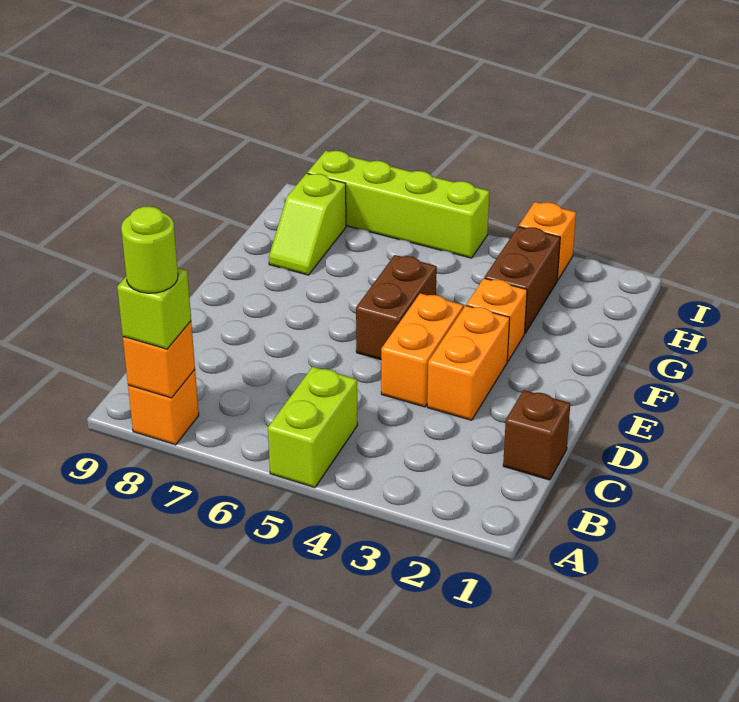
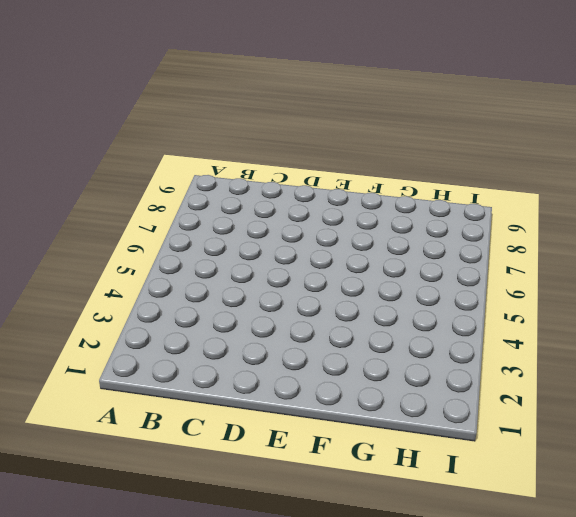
none -> lime brick A5:B5 level 1
none -> orange brick A8 level 1
none -> brown brick C1 level 1

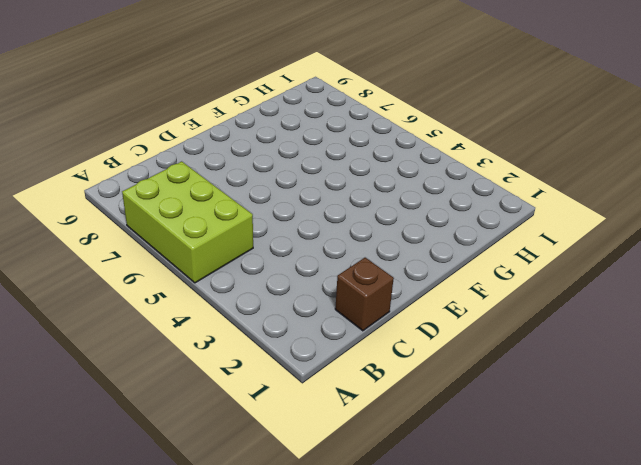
lime brick A5:B7 level 1 -> lime brick A5:B5 level 1
none -> orange brick A8 level 1
none -> orange brick D3:E3 level 1
none -> orange brick D4:E4 level 1

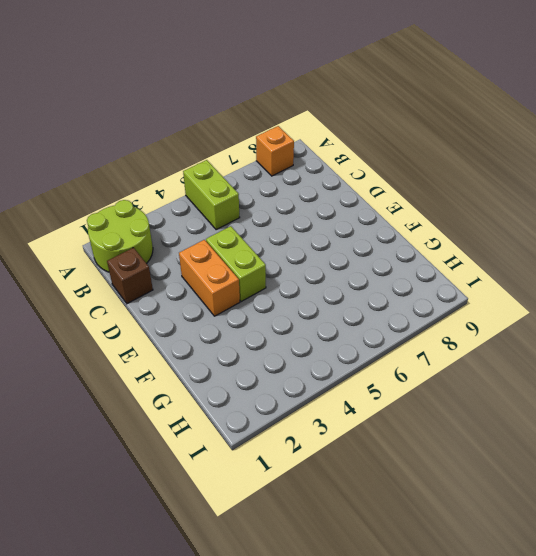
lime round brick A1:B2 level 1 -> none
lime brick D4:E4 level 1 -> orange brick D4:E4 level 1
none -> brown brick E5:F5 level 1
none -> orange brick F3 level 1
none -> brown brick G3:H3 level 1

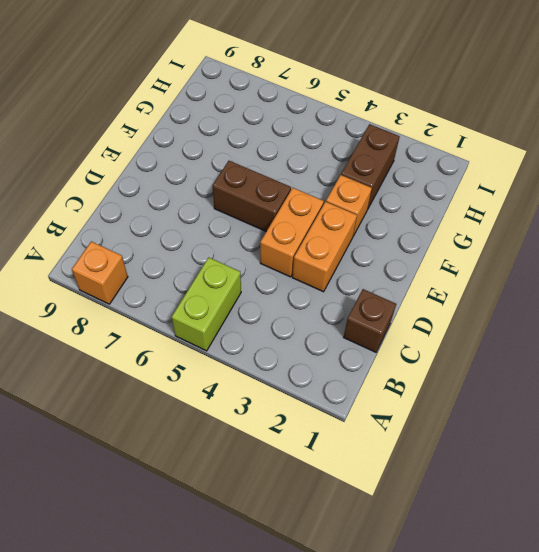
brown brick E5:E6 level 1 -> brown brick E5:F5 level 1
none -> lime slope G8:H8 level 1 top H
none -> orange brick I3 level 1
none -> lime brick I5:I8 level 1

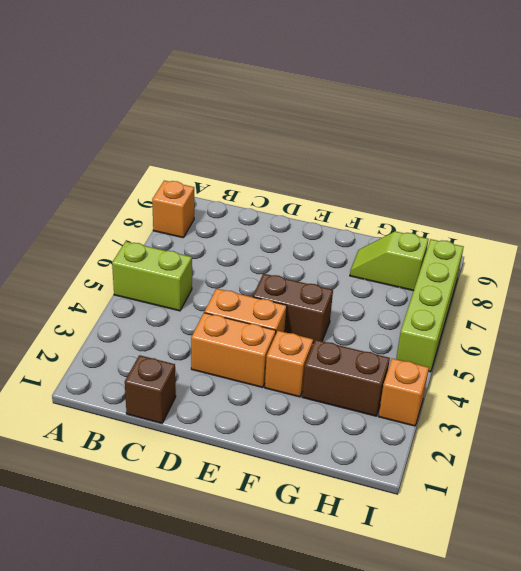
none -> orange brick A8 level 2
none -> lime brick A8 level 3
none -> lime round brick A8 level 4

